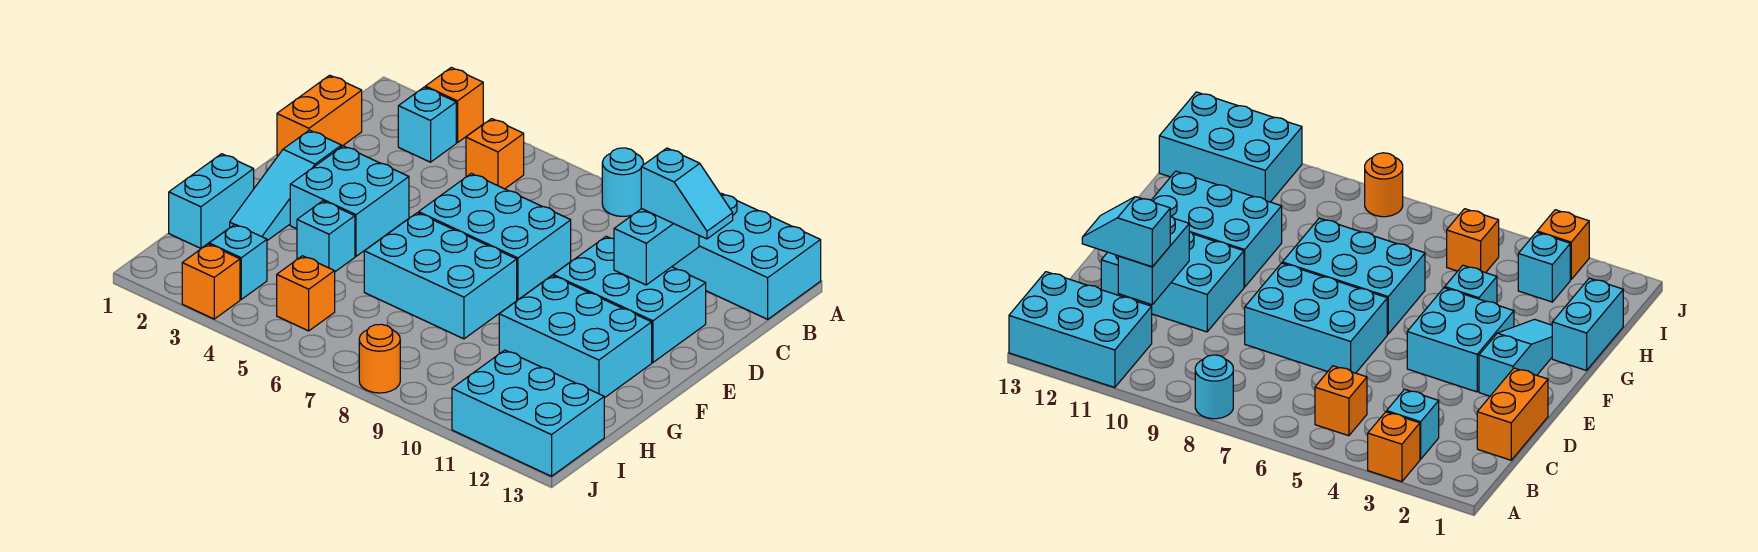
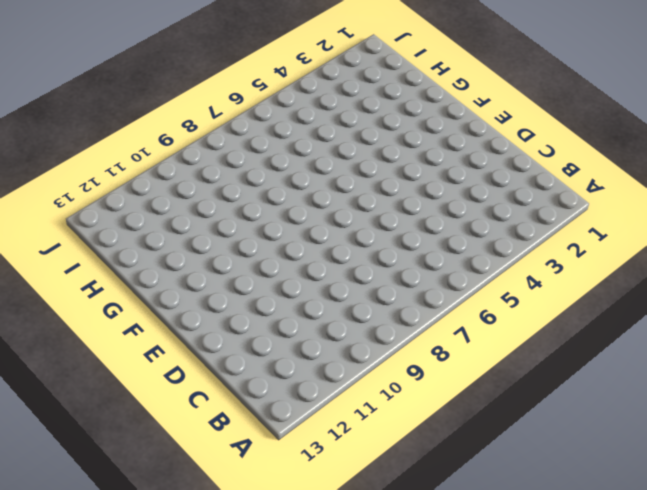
none -> orange brick A3 level 1
none -> cyan round brick A8 level 1
none -> cyan brick A11:B13 level 1

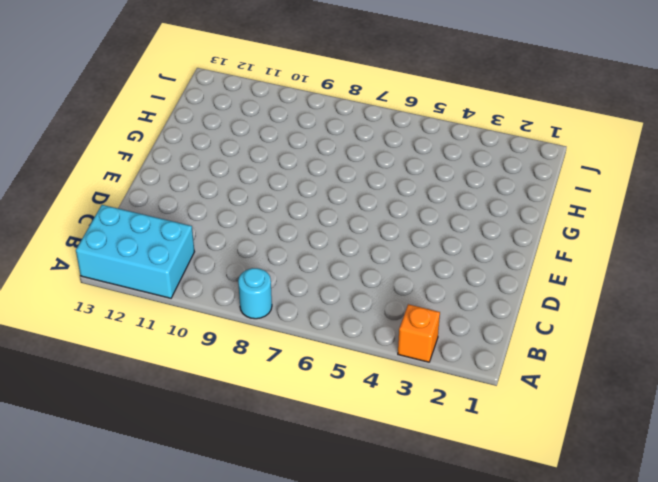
none -> cyan brick B3 level 1
none -> orange brick B5 level 1
none -> orange brick C1:D1 level 1

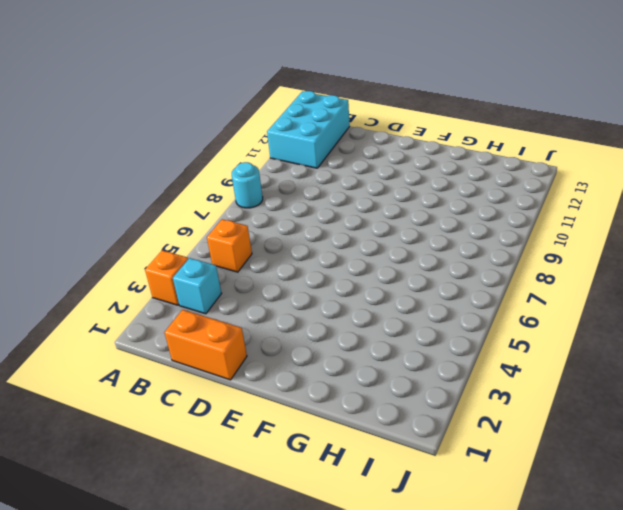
none -> cyan brick D6:E8 level 1
none -> cyan brick D10:E12 level 1
none -> cyan slope E2:G2 level 1 top E

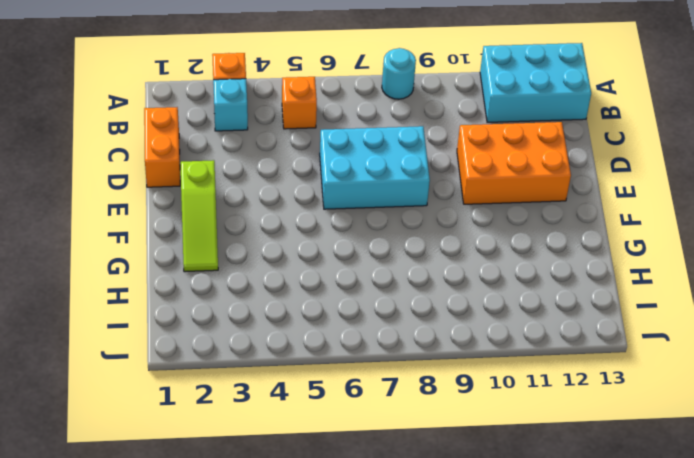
orange brick D10:E12 level 1 -> cyan brick D10:E12 level 1
lime slope E2:G2 level 1 top E -> cyan slope E2:G2 level 1 top E
none -> cyan brick E3:F4 level 1
none -> cyan brick F6:G8 level 1
none -> cyan brick F10:G12 level 1

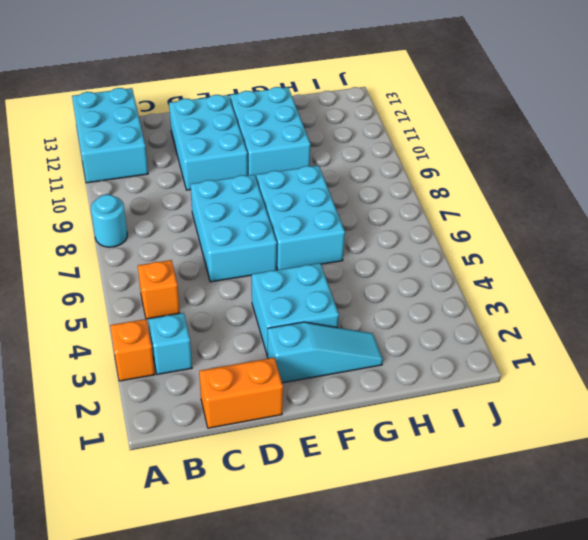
none -> cyan brick G1:H1 level 1
none -> cyan brick G4 level 1
none -> cyan brick I3 level 1

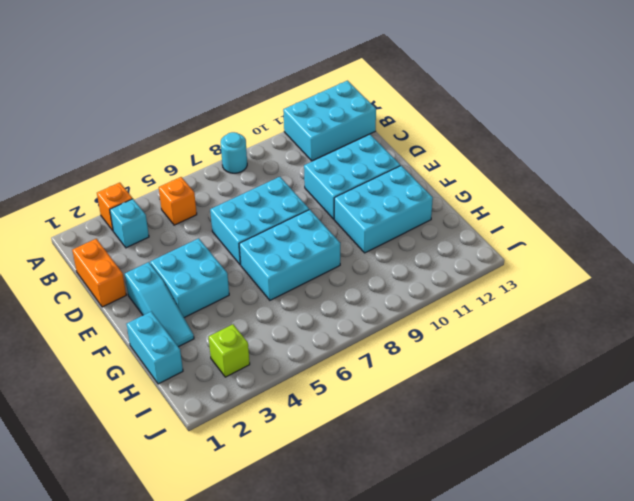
lime brick I3 level 1 -> cyan brick I3 level 1
none -> cyan brick G4 level 1
none -> orange brick I5 level 1
none -> cyan brick I11:J13 level 1

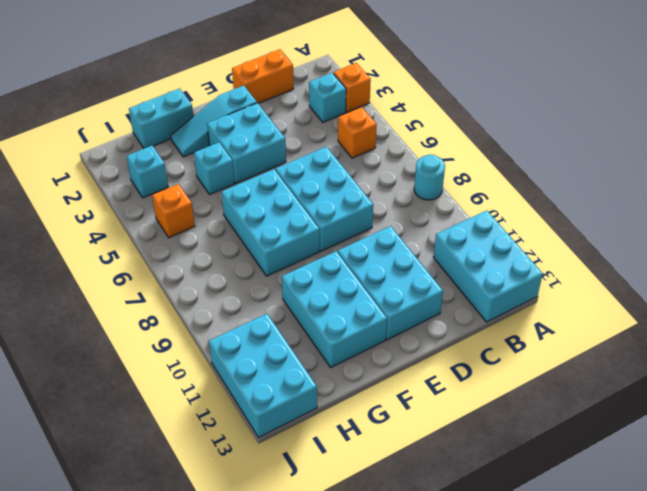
none -> orange brick J3 level 1
none -> orange round brick J8 level 1
none -> cyan brick C11:D11 level 2

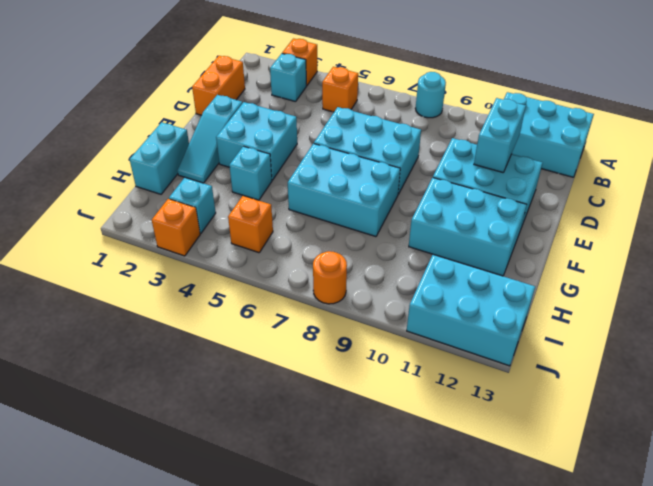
none -> cyan slope C11:C12 level 3 top 11

